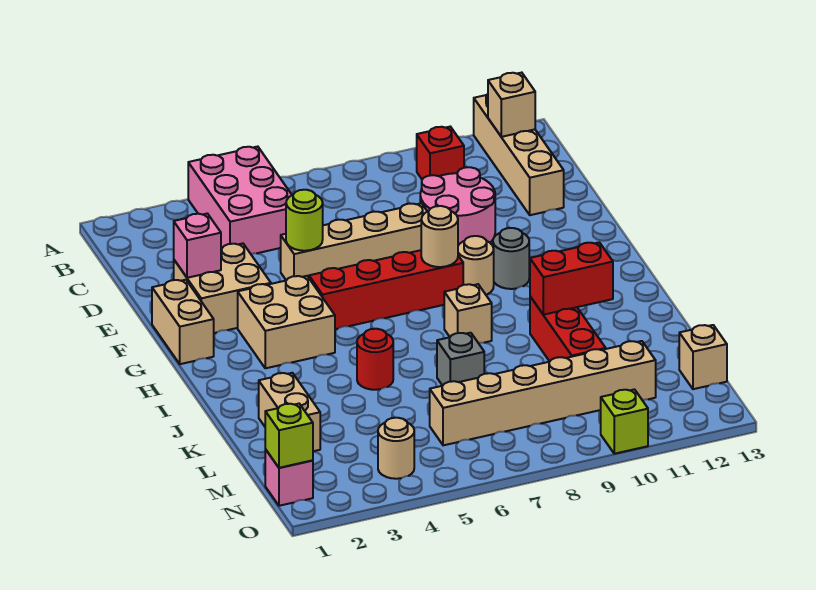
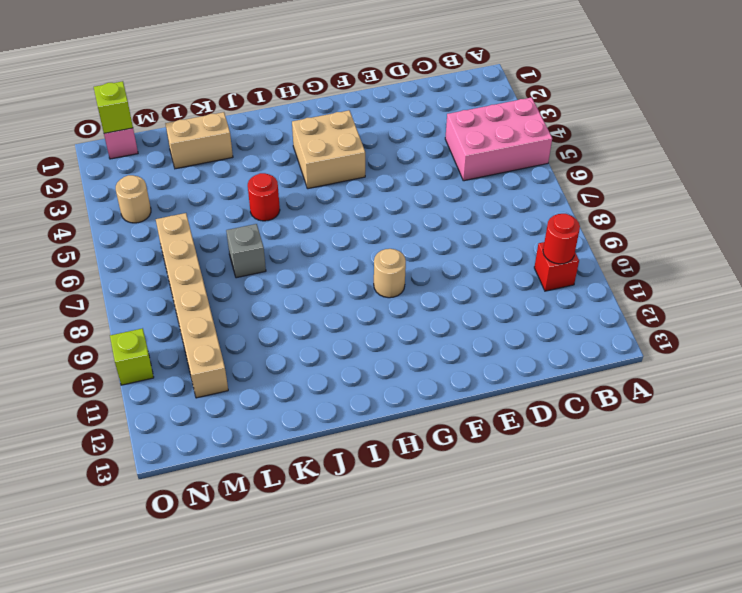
red round brick B10 level 2 -> none
none -> tan brick A12:D12 level 1
none -> pink round brick D9:E10 level 1
none -> tan brick E2:F3 level 1

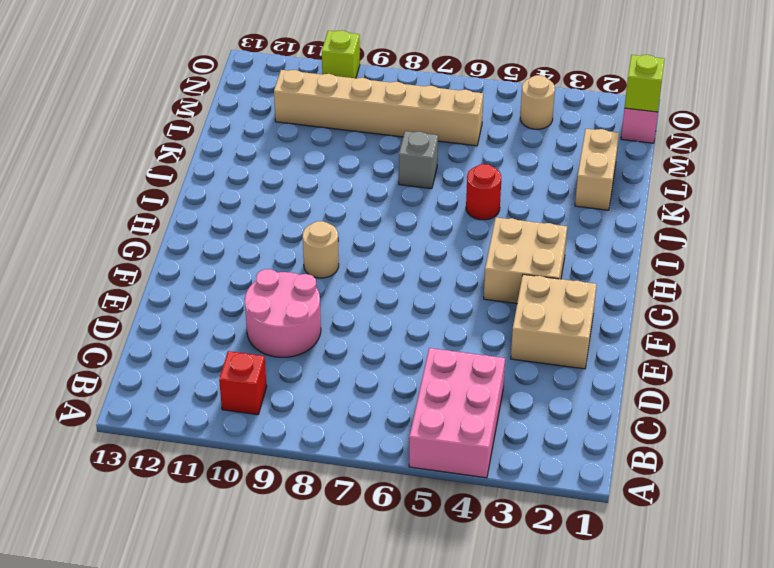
none -> tan brick A12:D12 level 1
none -> tan brick E5:E8 level 1
none -> tan brick F1:G1 level 1

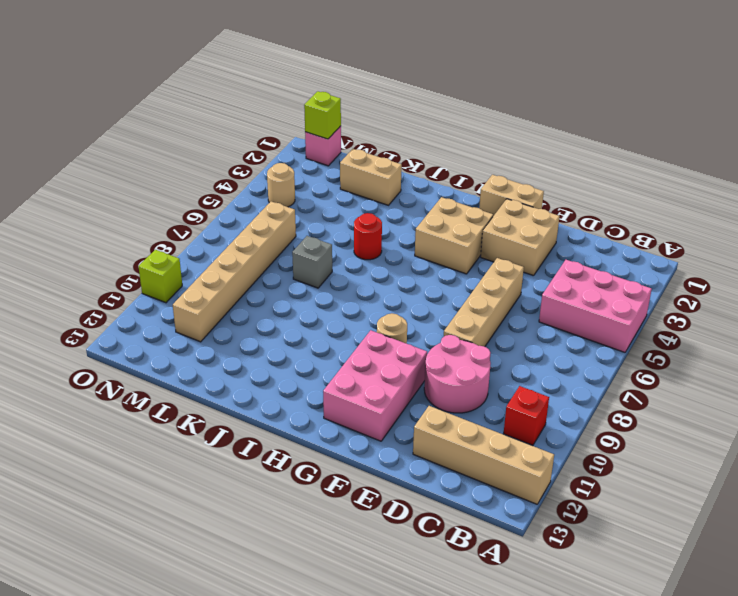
pink brick F10:G12 level 1 -> grey round brick G10 level 1
none -> red brick G5:G8 level 1
none -> tan brick I8 level 1
none -> red brick J10:L10 level 1

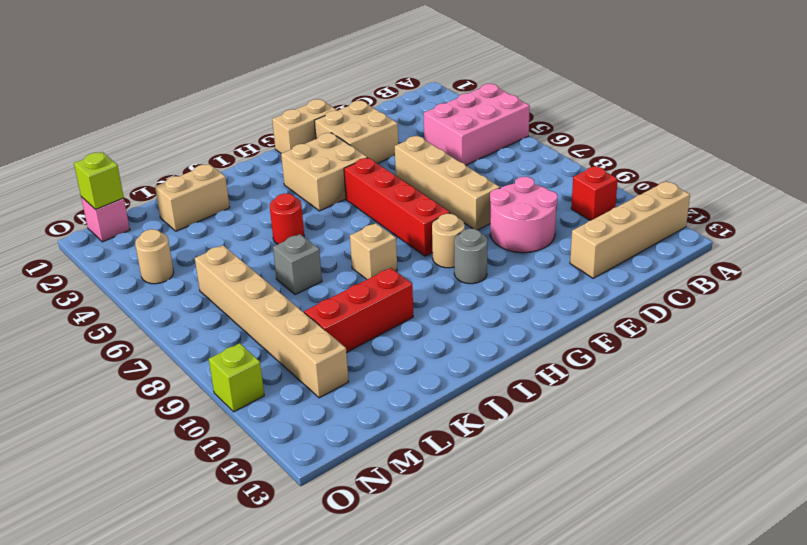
none -> tan brick M13 level 1
none -> tan brick B12 level 2
none -> pink brick E2 level 2

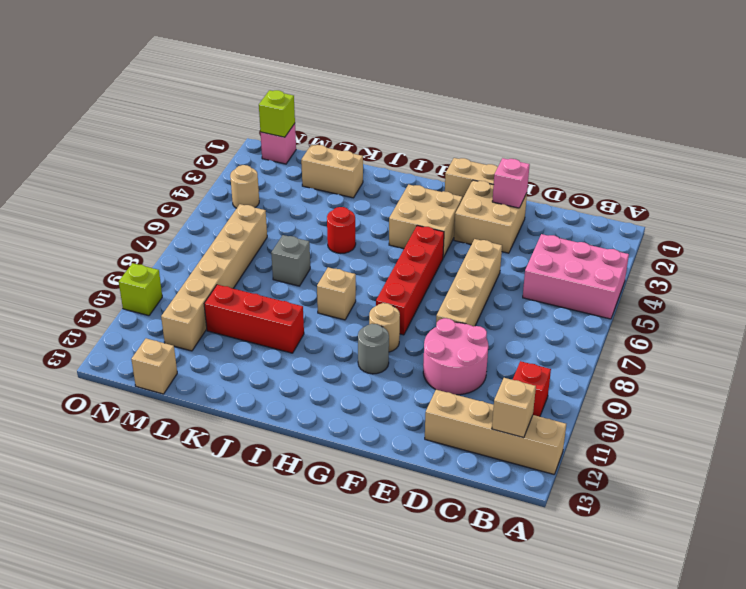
none -> lime round brick E5 level 2
none -> tan round brick G8 level 2
none -> red brick J10:J11 level 2

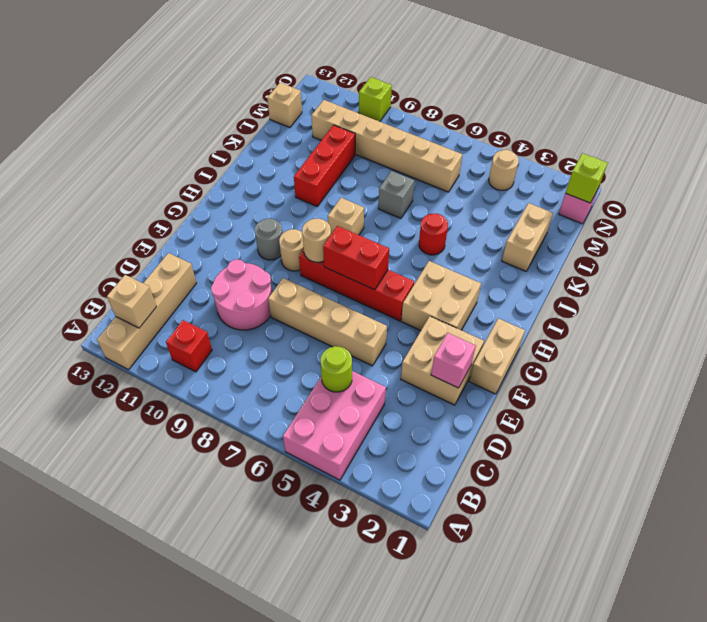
lime round brick C5 level 2 -> lime round brick E5 level 2
red brick G6:G7 level 2 -> red brick J10:J11 level 2

